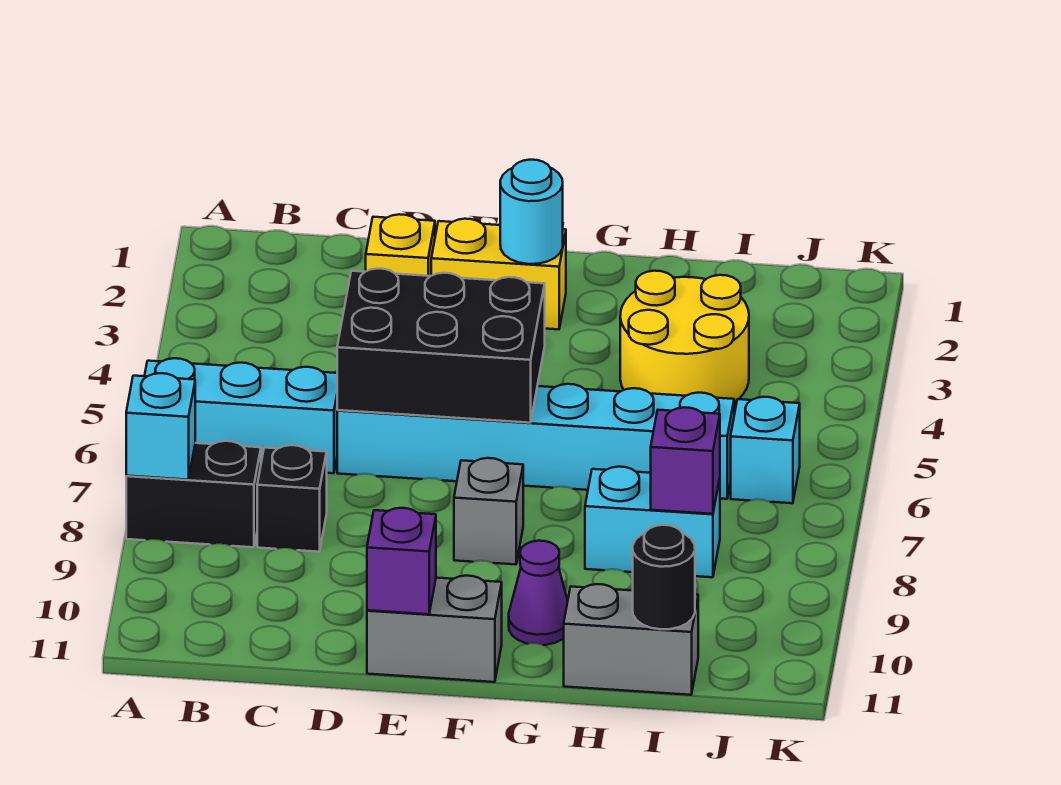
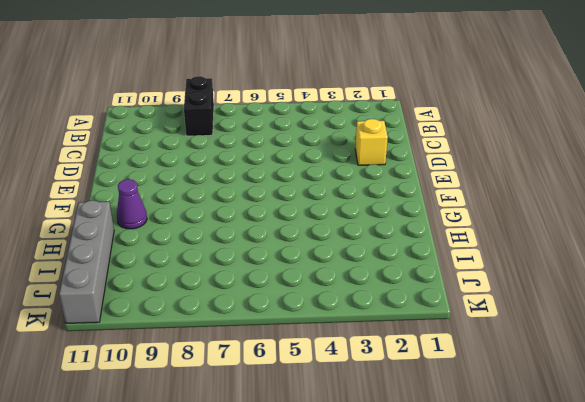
grey brick H11:K11 level 1 -> grey brick H11:I11 level 1
none -> cyan brick A6:C6 level 1
none -> black brick C8 level 1
none -> cyan brick D6:I6 level 1

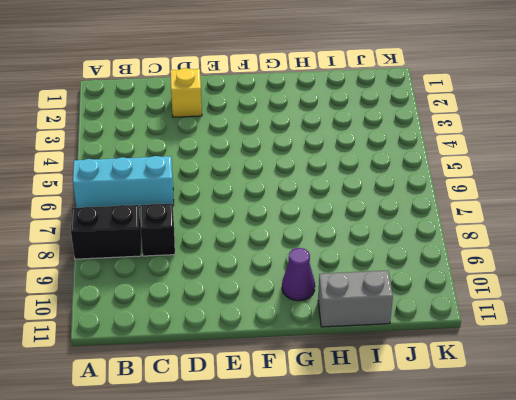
none -> cyan brick D6:I6 level 1
none -> yellow brick E2:F2 level 1
none -> grey brick E11:F11 level 1

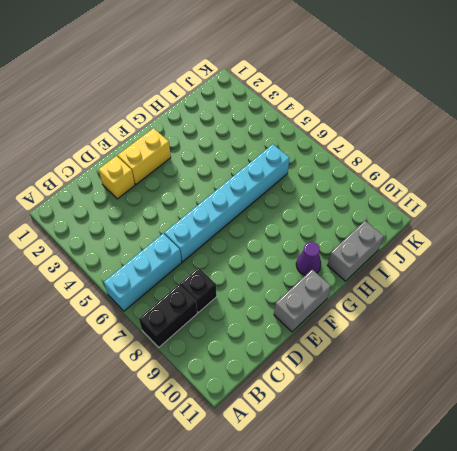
none -> grey brick F8 level 1
none -> yellow round brick H3:I4 level 1
none -> cyan brick H8:I8 level 1

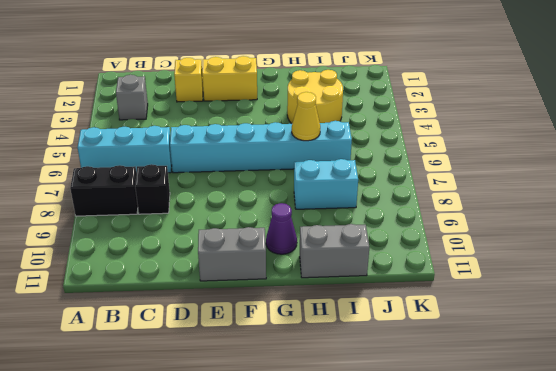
grey brick B3 level 1 -> grey brick F8 level 1
yellow cone H6 level 2 -> none
none -> cyan brick J6 level 1
none -> cyan brick A8 level 2
none -> black brick D5:F6 level 2

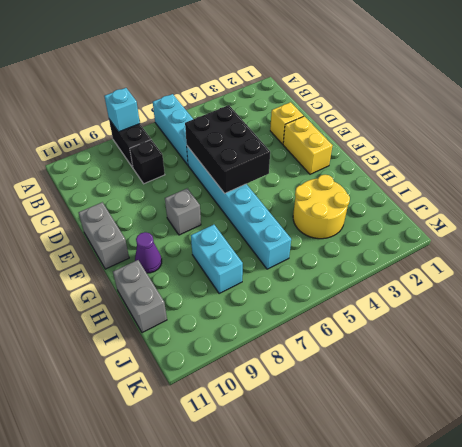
none -> cyan brick J6 level 1
none -> purple brick E11 level 2
none -> cyan round brick F2 level 2

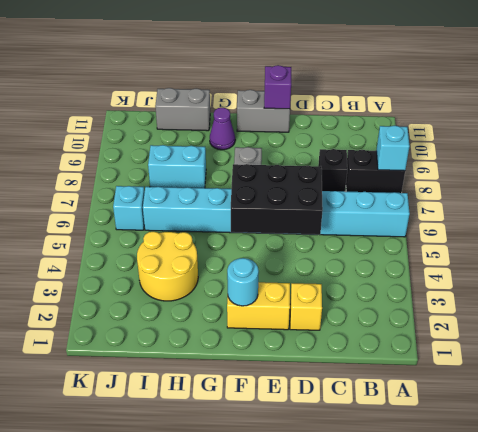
none -> purple brick I8 level 2
none -> black round brick I11 level 2

